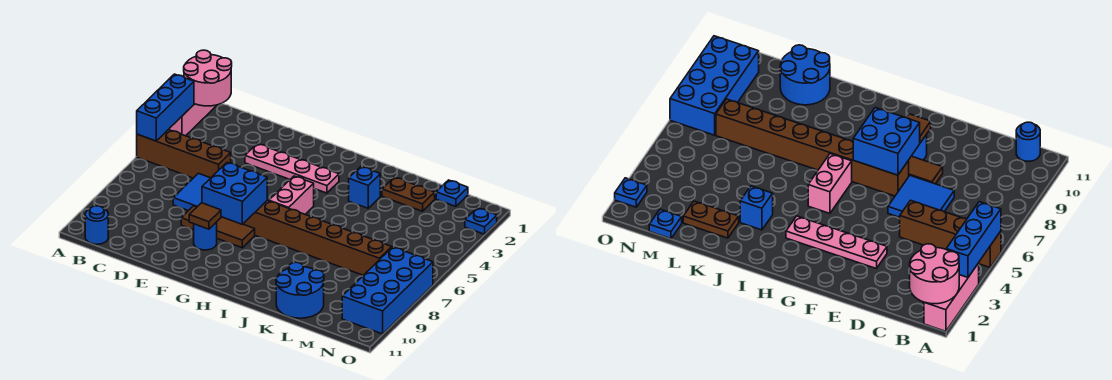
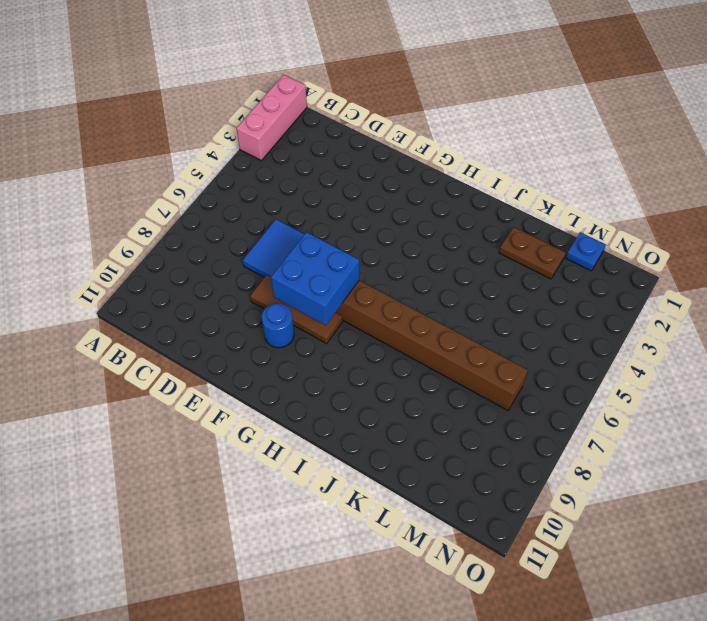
none -> brown brick A5:D5 level 1
none -> blue round brick B11 level 1
none -> pink plate E3:H3 level 1

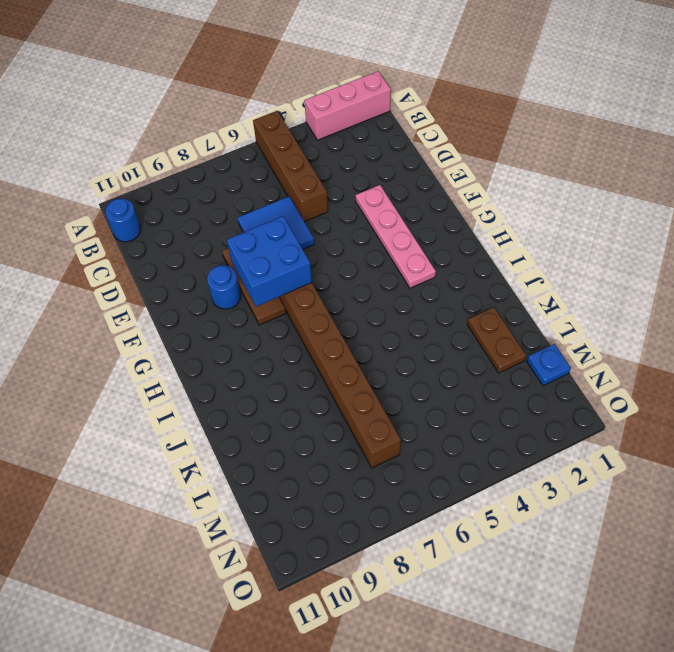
none -> pink brick H5:H6 level 1
none -> blue brick J3 level 1
none -> blue round brick K10:L11 level 1

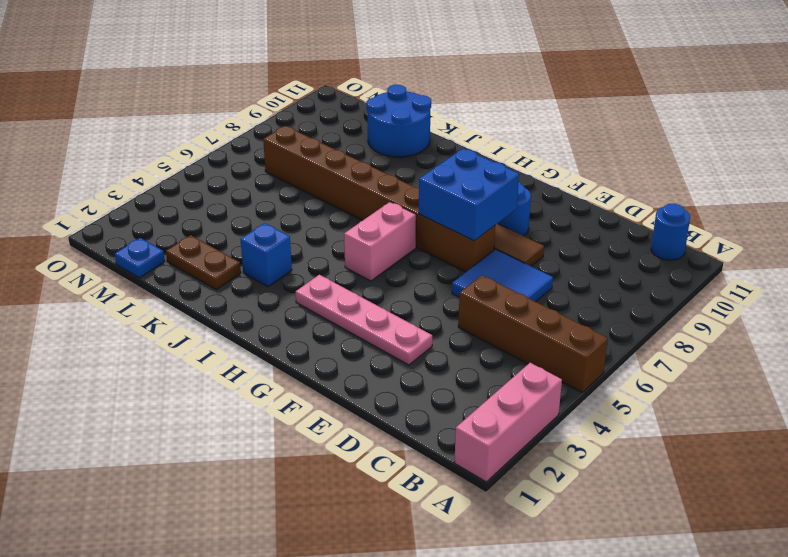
none -> blue brick N7:O10 level 1
none -> blue plate O2 level 1
none -> pink round brick A1:B2 level 2

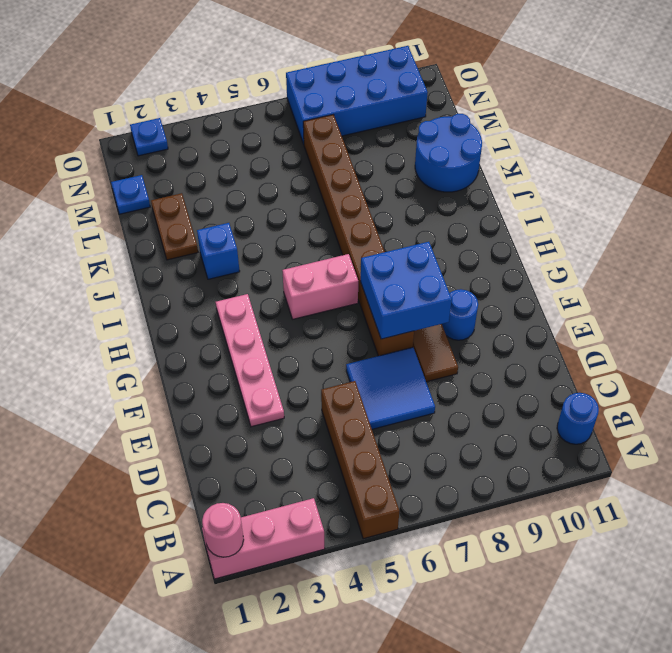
pink round brick A1 level 2 -> pink round brick A1:B2 level 2
none -> blue brick A3:A5 level 2
none -> brown tile F9 level 2

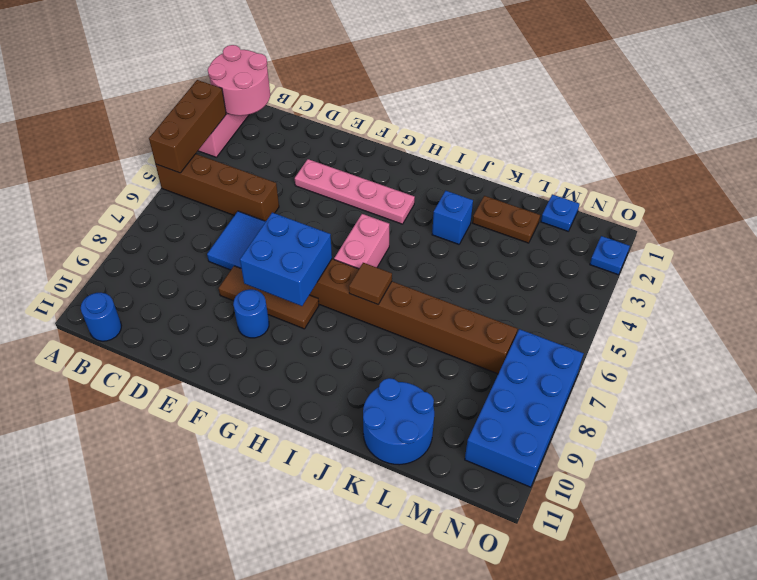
brown brick A3:A5 level 2 -> blue brick A3:A5 level 2
brown tile I7 level 2 -> brown tile F9 level 2

